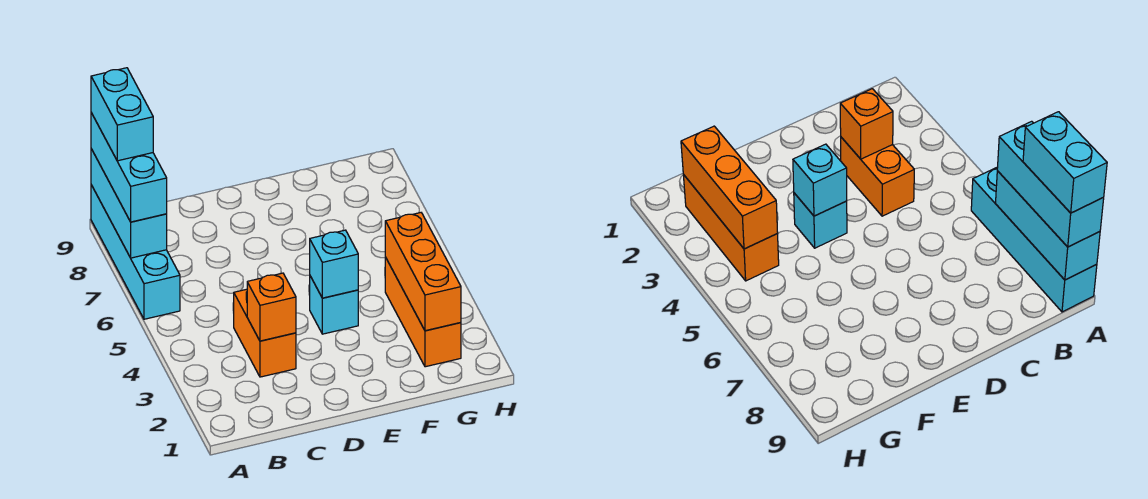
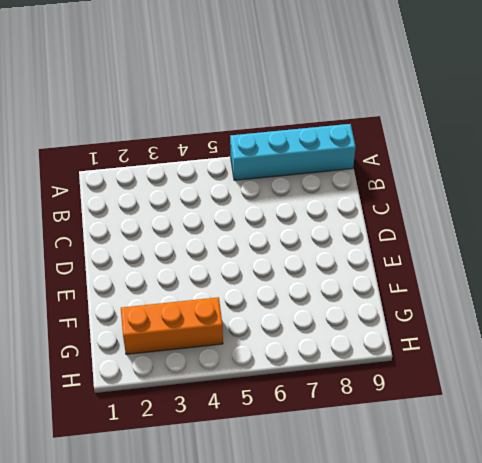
none -> orange brick C3:C4 level 1
none -> cyan brick E4 level 1

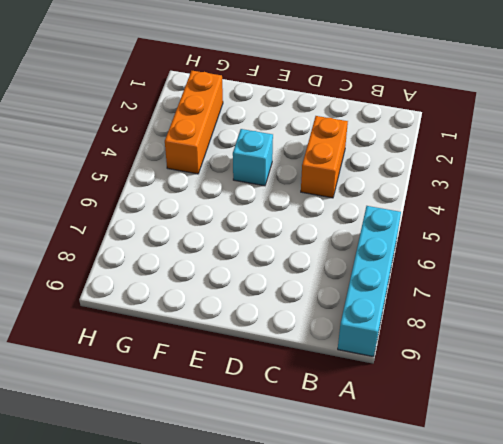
none -> cyan brick A7:A9 level 2
none -> orange brick C3 level 2

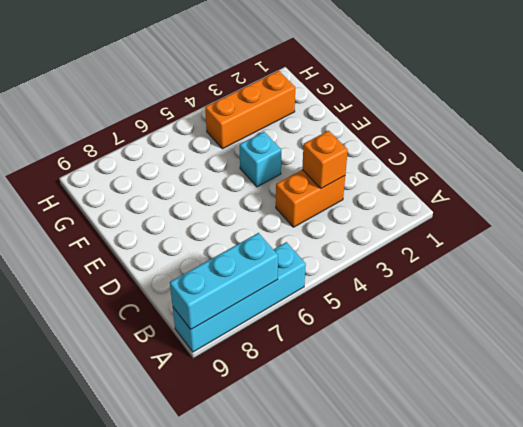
none -> cyan brick E4 level 2
none -> orange brick G2:G4 level 2

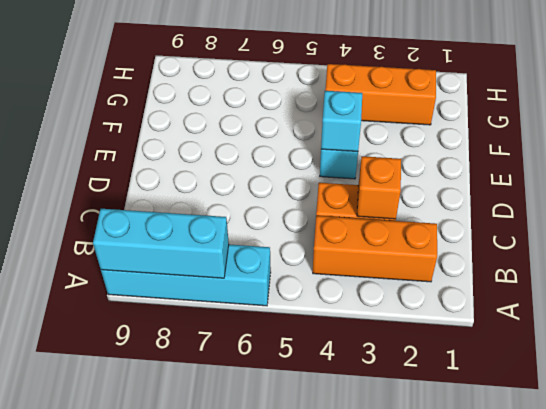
orange brick B2:B4 level 1 -> orange brick G2:G4 level 2
none -> cyan brick A7:A9 level 3
none -> cyan brick A8:A9 level 4

